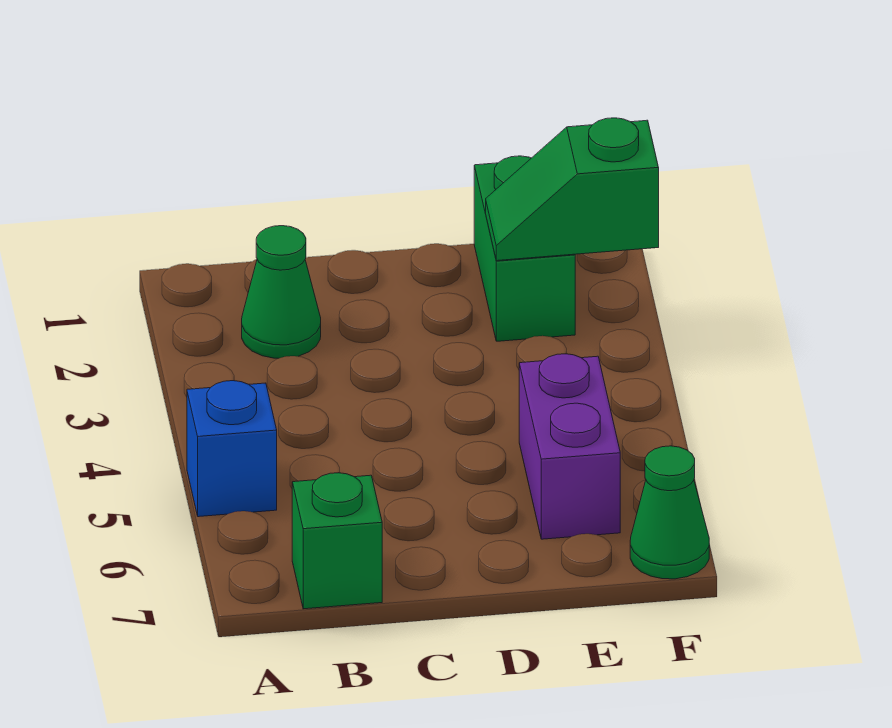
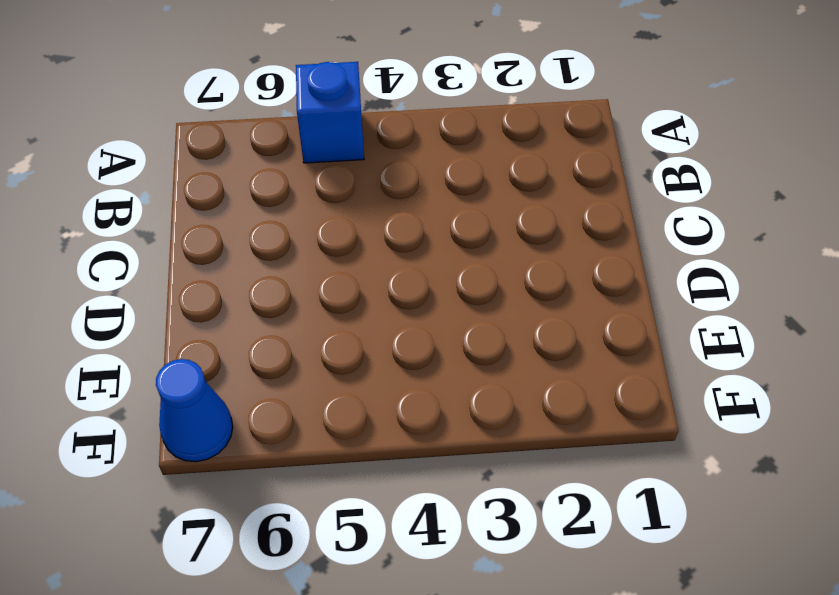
blue cone F7 level 1 -> green cone F7 level 1
none -> green cone B2 level 1
none -> green brick B7 level 1

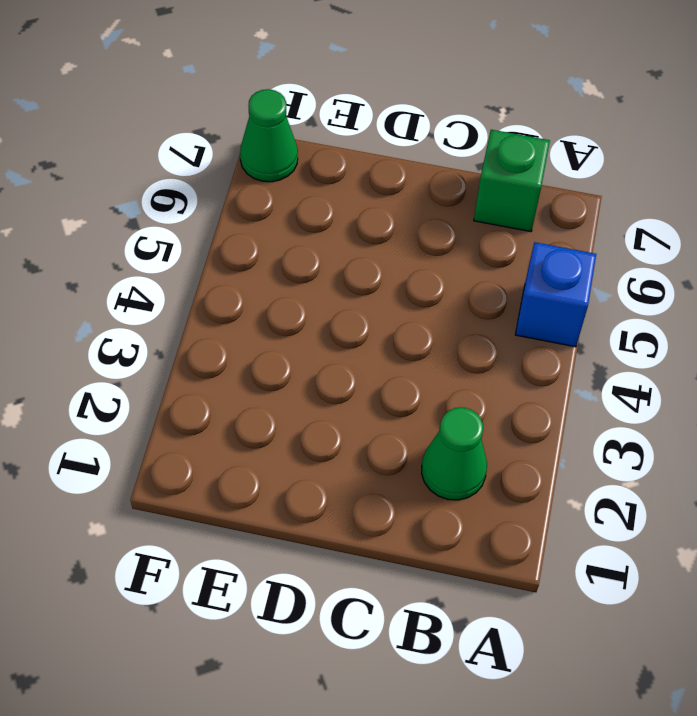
none -> green brick E1:E2 level 1
none -> purple brick E5:E6 level 1

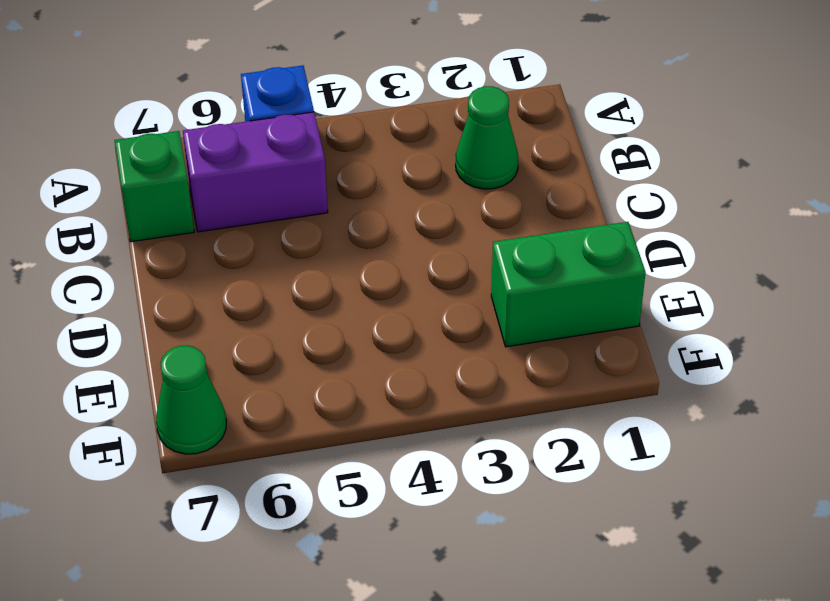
purple brick B5:B6 level 1 -> purple brick E5:E6 level 1
none -> green slope E2:F2 level 2 top F

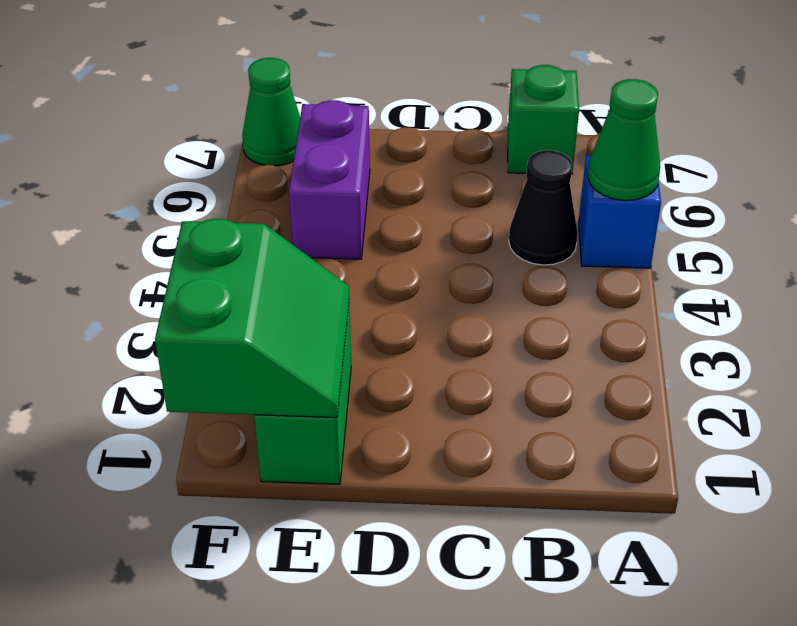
green cone A5 level 2 -> green cone B2 level 1
black cone B5 level 1 -> none
green slope E1:F2 level 2 top F -> green slope E2:F2 level 2 top F

